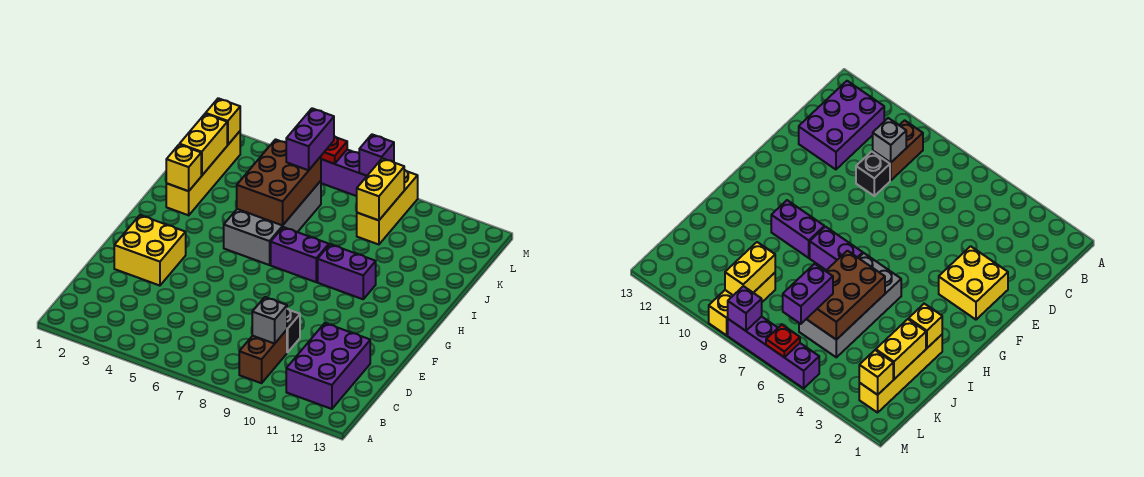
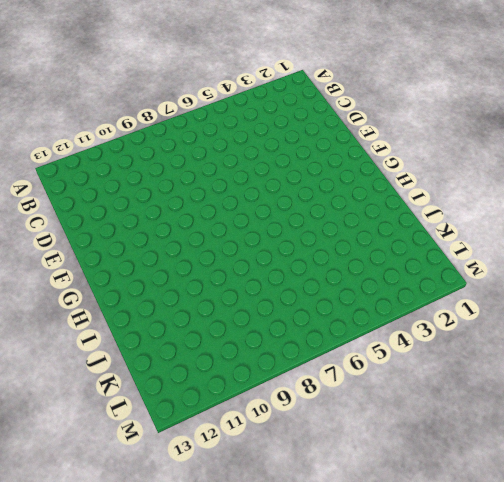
none -> brown brick B9:C9 level 1
none -> purple brick B11:D12 level 1
none -> black brick D9 level 1

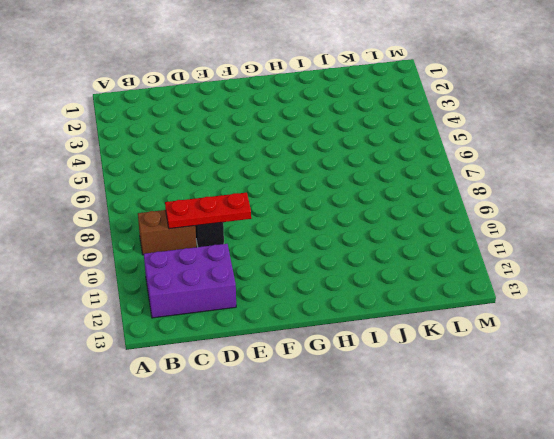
red plate C9:E9 level 2 -> grey brick C9 level 2
none -> yellow brick E2:F3 level 1
none -> grey brick H5:K6 level 1
none -> purple brick H7:H8 level 1

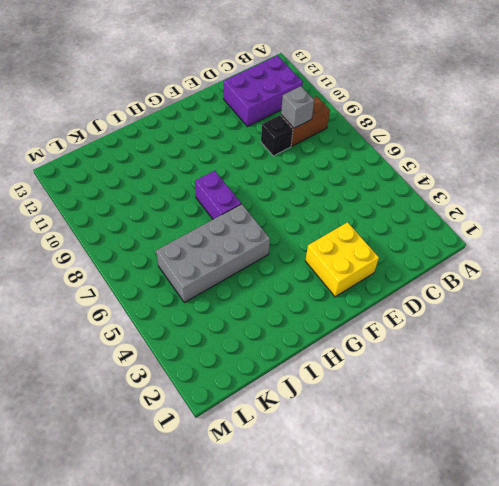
none -> purple brick H9:H10 level 1
none -> yellow brick I2:L2 level 1
none -> yellow brick K9:M9 level 1

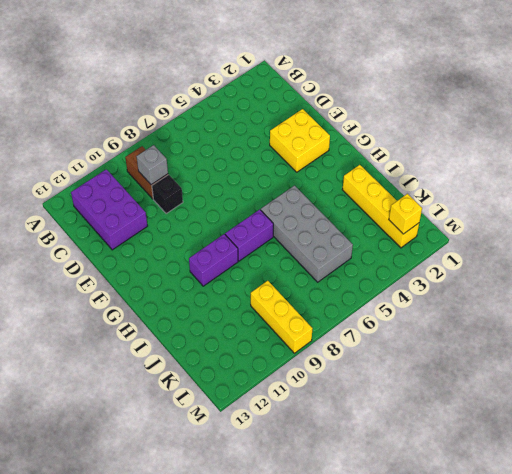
none -> purple brick M5:M8 level 1
none -> yellow brick I2 level 2
none -> brown brick I5:K6 level 2

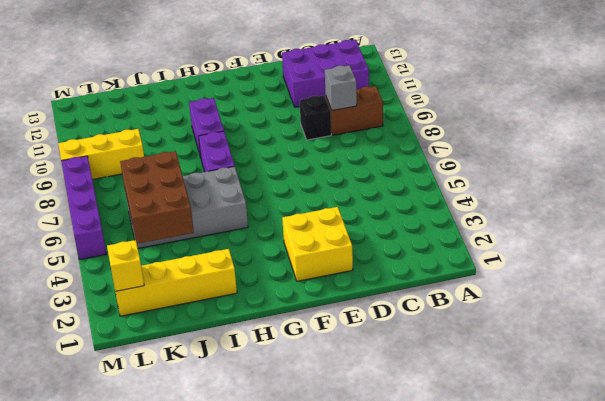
brown brick J4:K6 level 2 -> brown brick I5:K6 level 2
none -> yellow brick I2 level 2
none -> yellow brick J2:K2 level 2
none -> yellow brick K9:L9 level 2

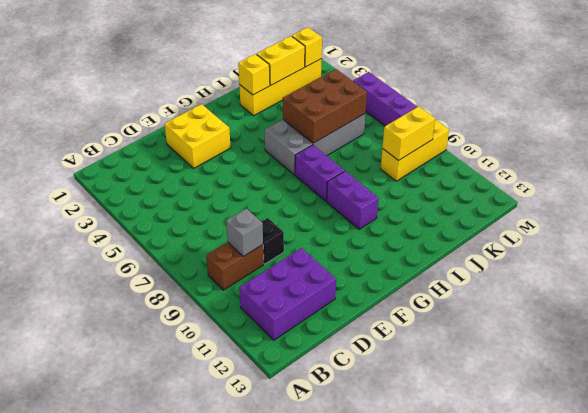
none -> red plate M6 level 2
none -> purple brick M8 level 2
none -> purple brick K6:L6 level 3

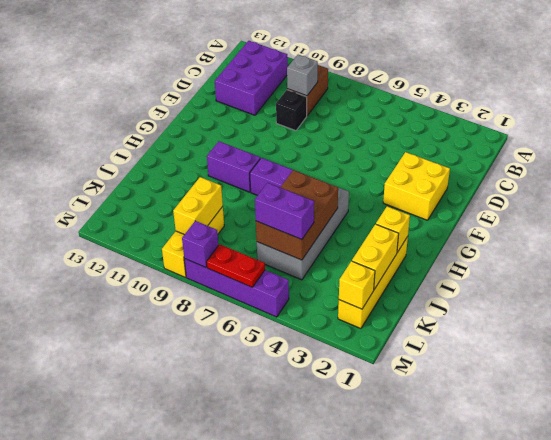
purple brick K5:K6 level 3 -> purple brick K6:L6 level 3
red plate M6:M7 level 2 -> red plate M6 level 2

